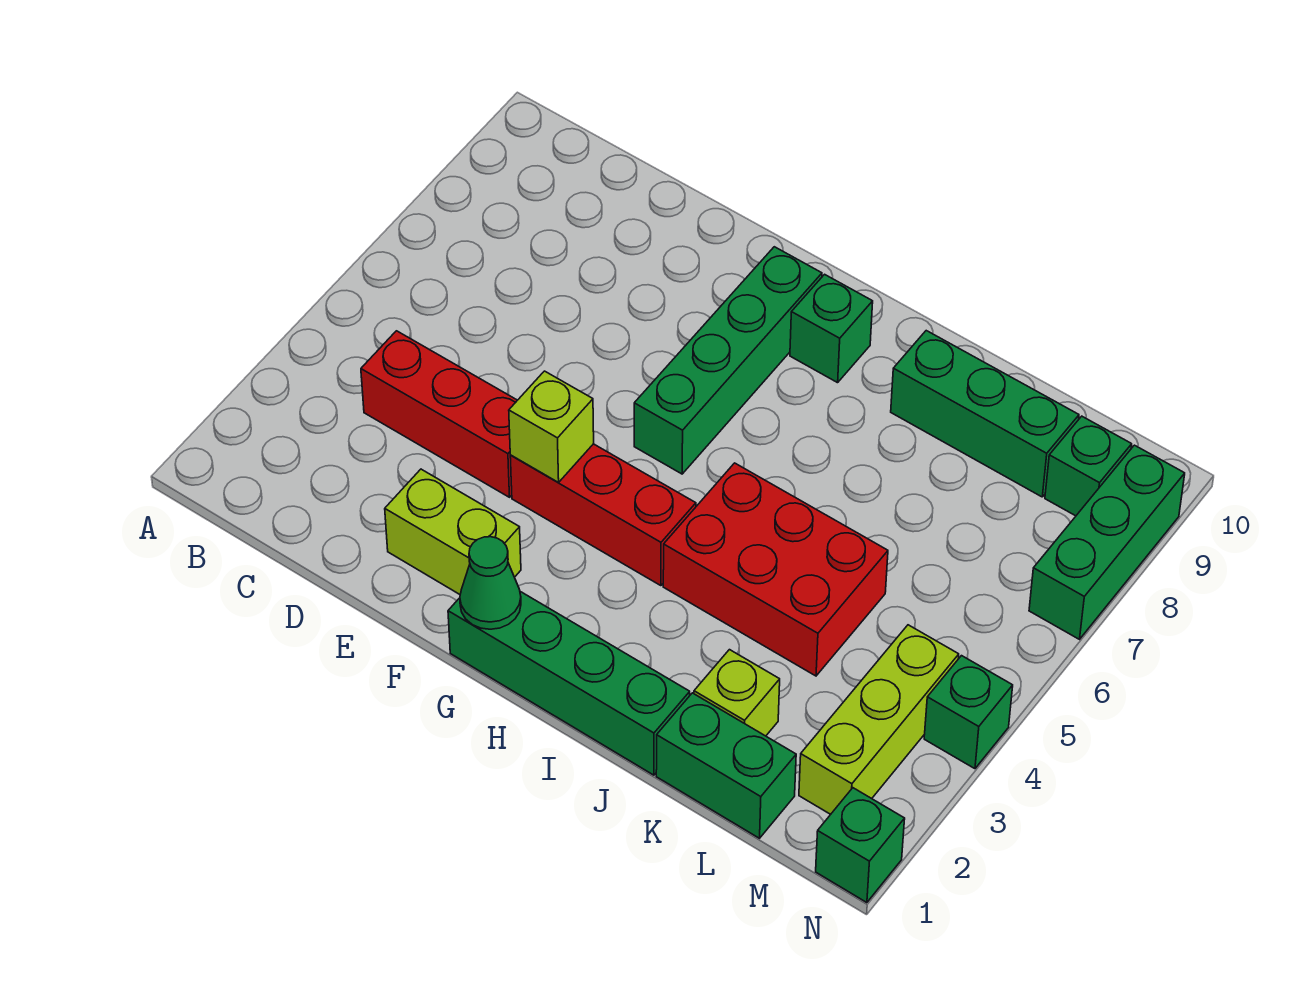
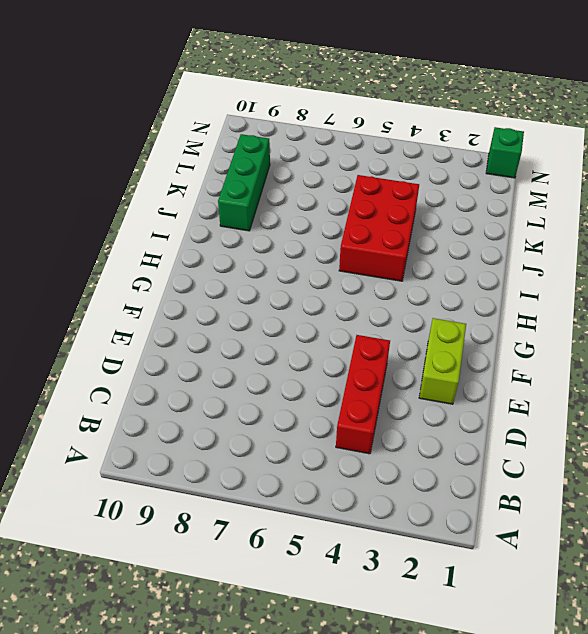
none -> red brick F4:H4 level 1
none -> green brick G1:J1 level 1
none -> green brick G6:G9 level 1

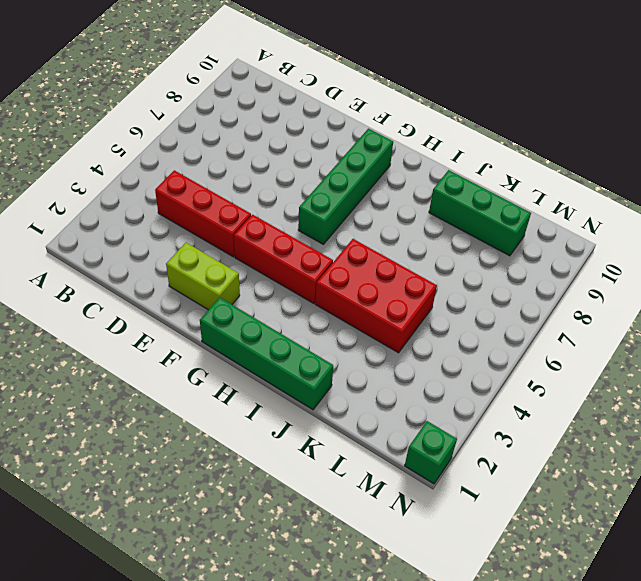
none -> green brick H9 level 1
none -> green brick K1:L1 level 1
none -> lime brick K2 level 1

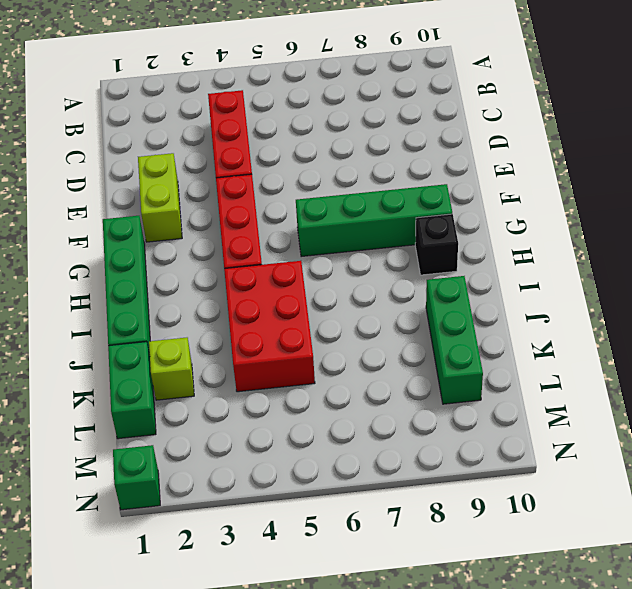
black brick H9 level 1 -> green brick H9 level 1
none -> lime brick M2:M4 level 1
none -> green brick M9 level 1
none -> green brick N4 level 1

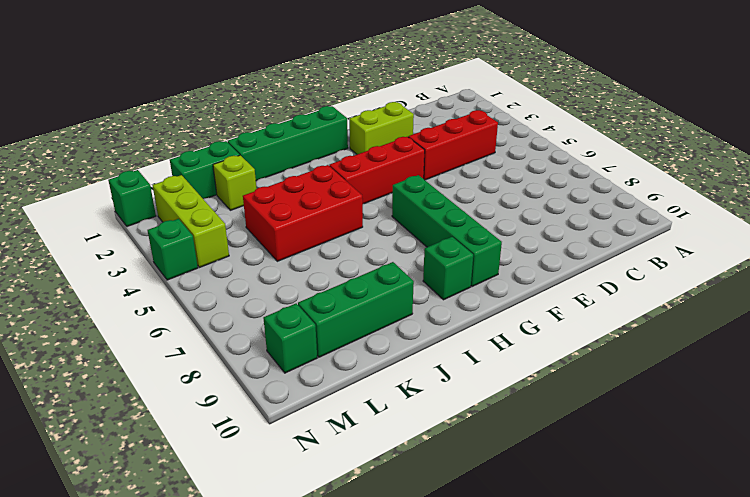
none -> green brick N7:N9 level 1
none -> lime brick F4 level 2
none -> green cone G1 level 2

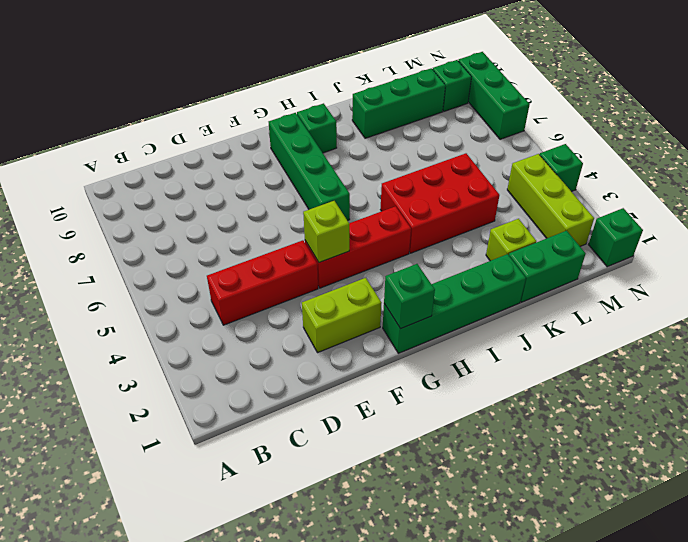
green brick G1 level 2 -> green cone G1 level 2

